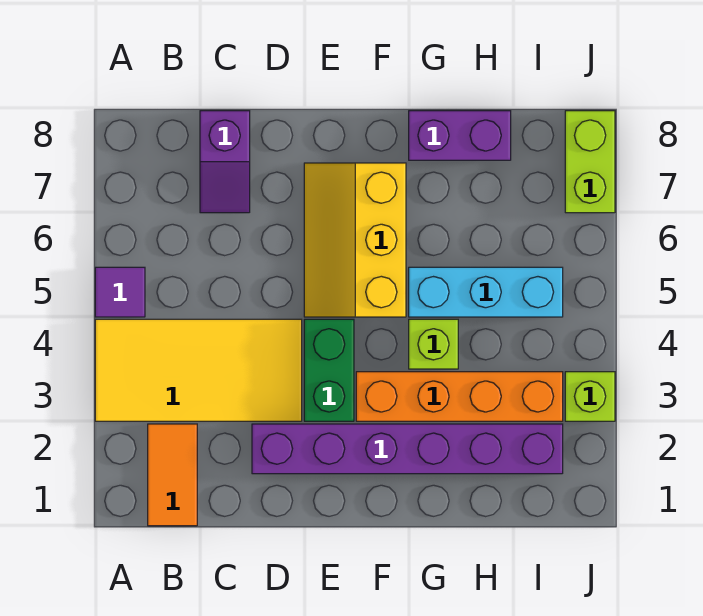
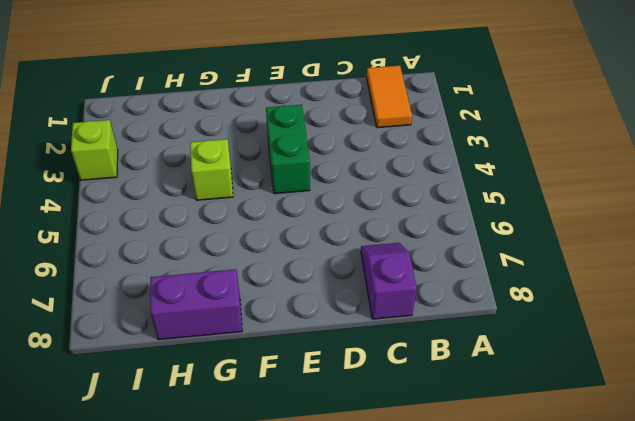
none -> yellow tile A3:D4 level 1
none -> purple tile A5 level 1
none -> purple brick D2:I2 level 1

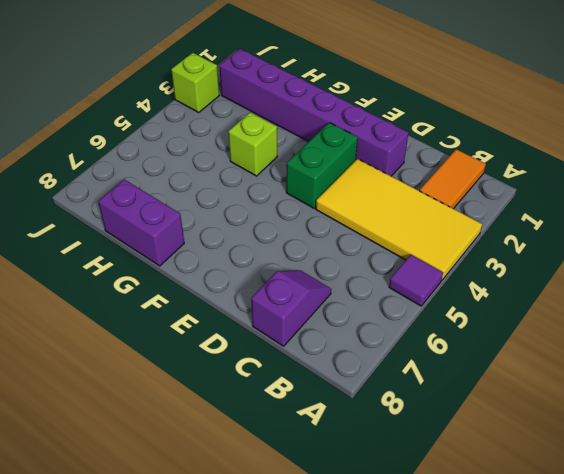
none -> yellow slope E5:F7 level 1 top F
none -> orange brick F3:I3 level 1
none -> cyan brick G5:I5 level 1

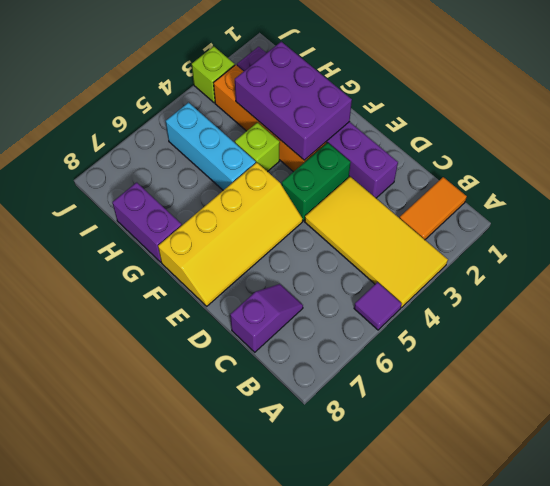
yellow slope E5:F8 level 1 top F -> yellow slope E5:F7 level 1 top F
purple brick F2:H3 level 2 -> none
none -> lime brick J7:J8 level 1

